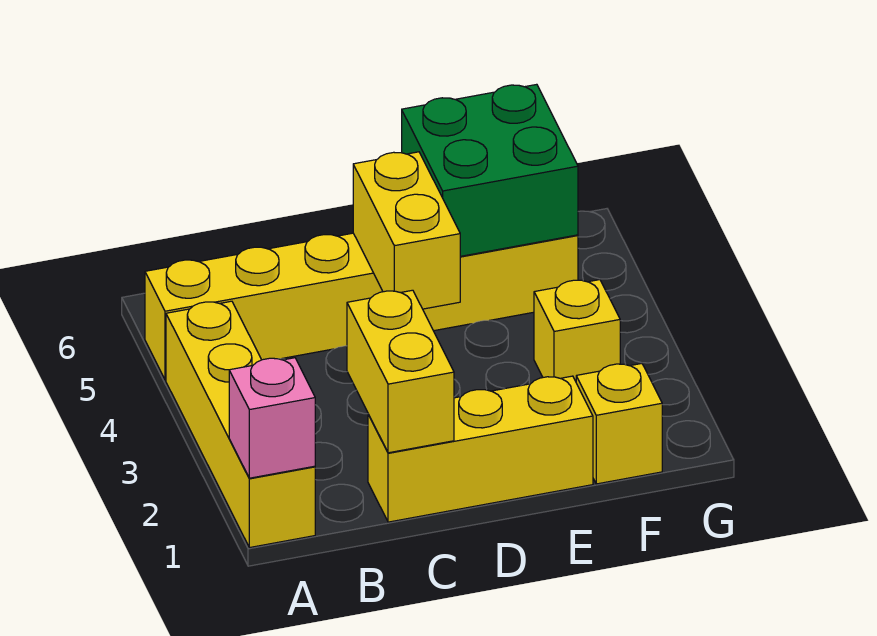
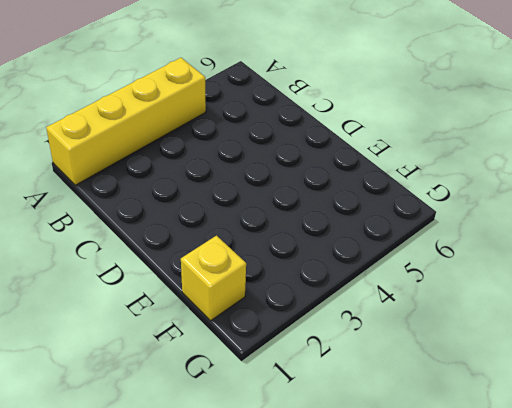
none -> yellow brick A5:F5 level 1
none -> yellow brick C1:E1 level 1

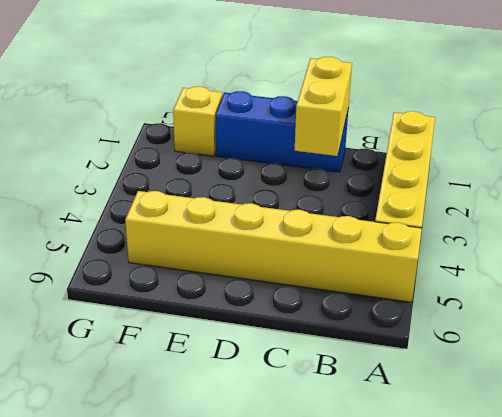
blue brick C1:E1 level 1 -> yellow brick C1:E1 level 1
none -> yellow brick F3 level 1
none -> pink brick A1 level 2

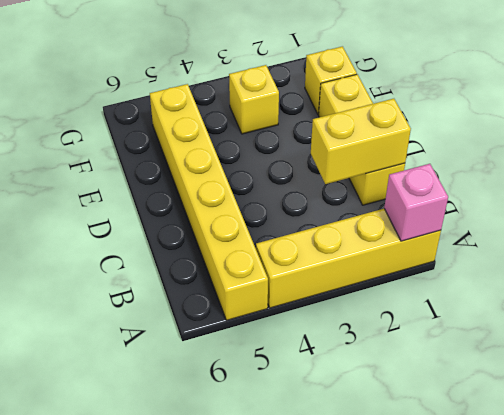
none -> yellow brick D4:D5 level 2
none -> green brick E5:F6 level 2

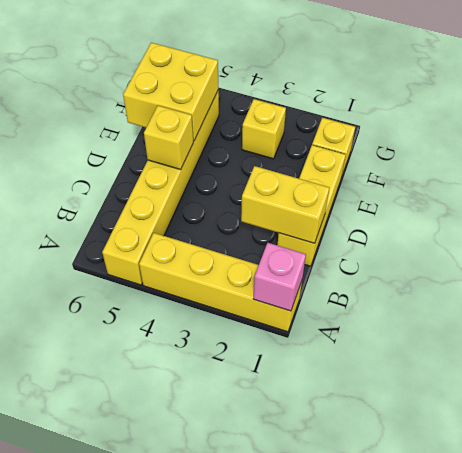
yellow brick D5 level 2 -> yellow brick D4:D5 level 2
yellow brick E5:F6 level 2 -> green brick E5:F6 level 2

